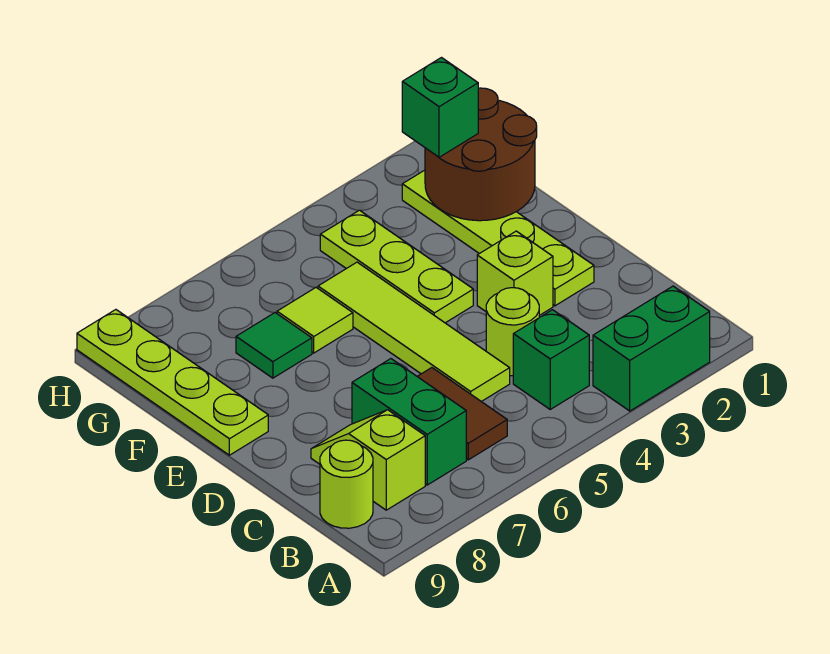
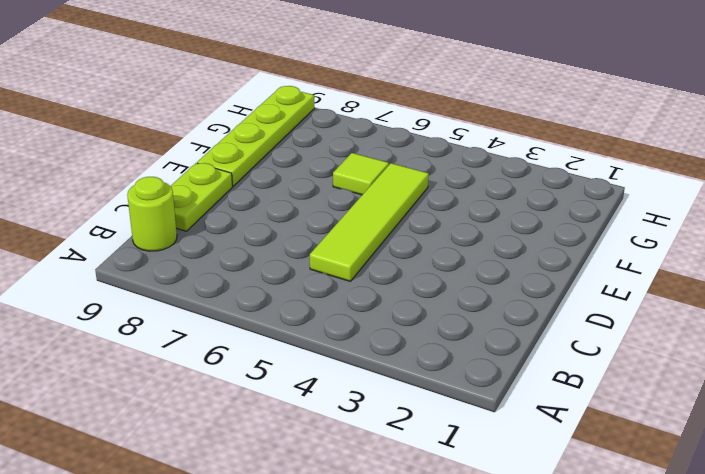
lime plate C9:D9 level 1 -> none
none -> green brick A2:A3 level 1
none -> green brick B4 level 1
none -> brown tile B6:C6 level 1

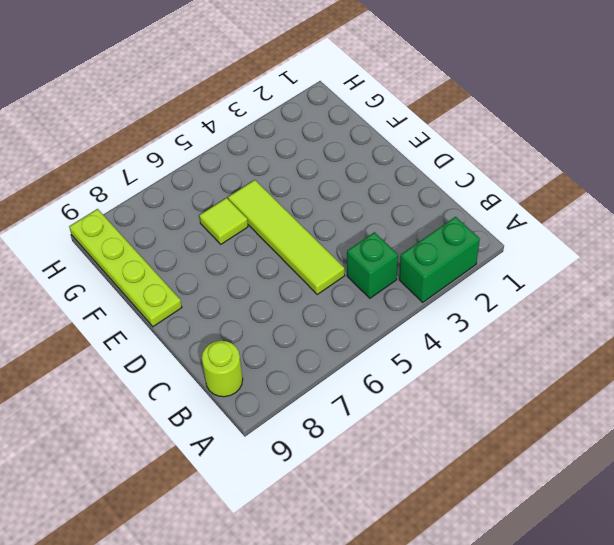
none -> brown tile B6:C6 level 1
none -> green brick B7:C7 level 1
none -> lime slope B8:C8 level 1 top B

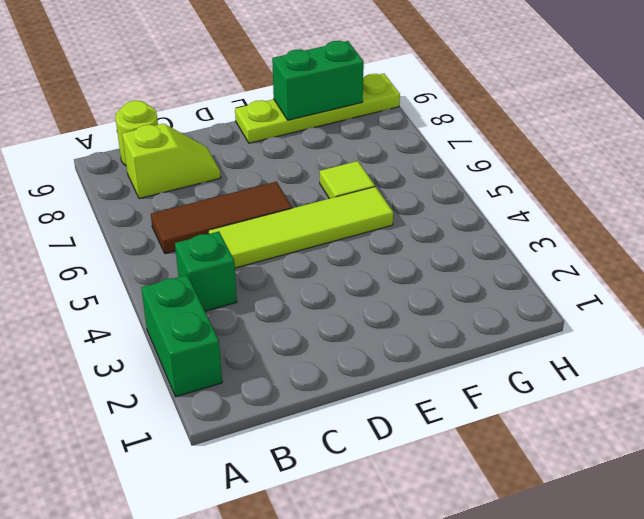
brown tile B6:D6 level 1 -> brown tile B6:C6 level 1
green brick F9:G9 level 2 -> green brick B7:C7 level 1
none -> lime round brick C4 level 1
none -> lime plate D2:G2 level 1
none -> lime brick D3 level 1

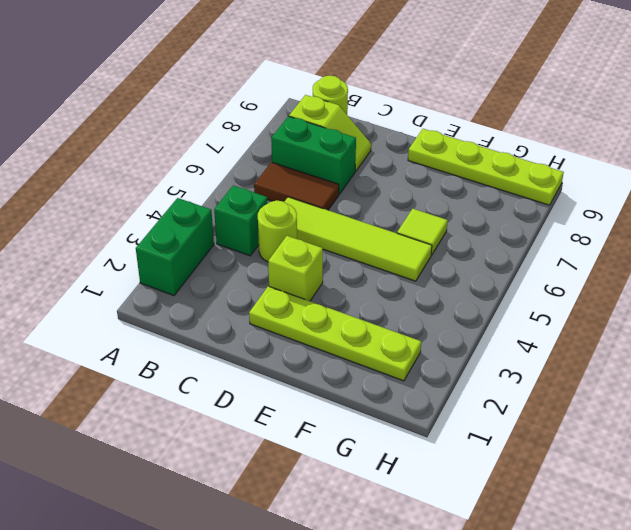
none -> lime plate E4:G4 level 1
none -> green tile F7 level 1
none -> brown round brick F1:G2 level 2

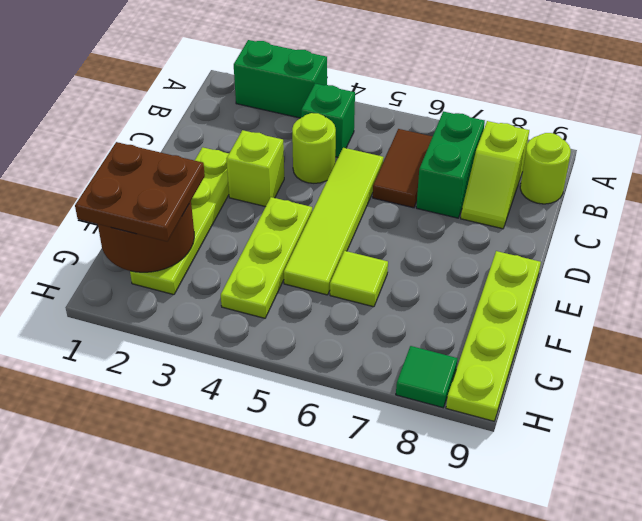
brown plate F1:G2 level 3 -> green brick G2 level 3
green tile H8 level 1 -> green tile F7 level 1

